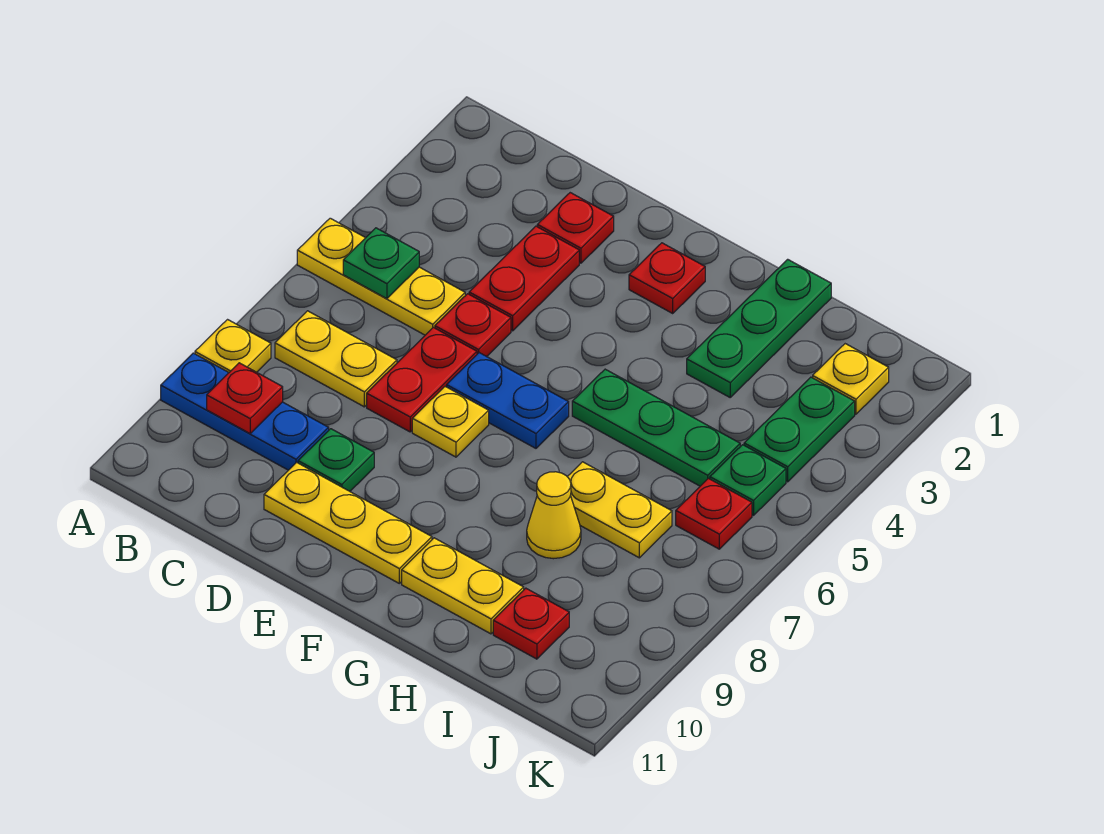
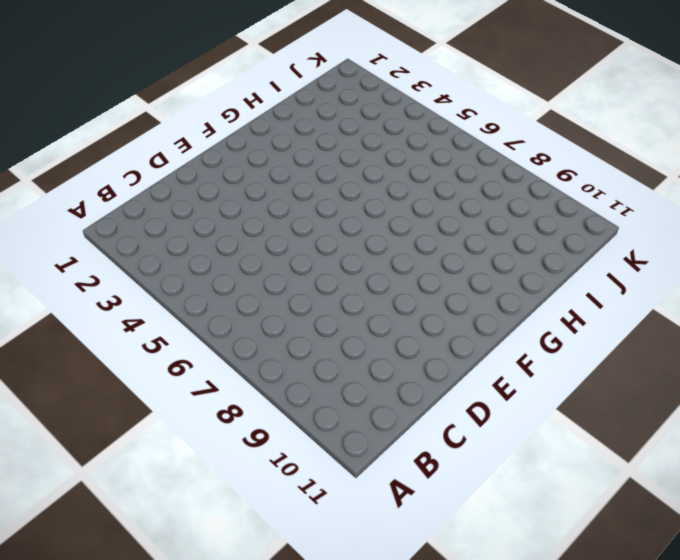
none -> yellow plate A5:C5 level 1
none -> yellow plate A8 level 1
none -> blue plate A9:C9 level 1

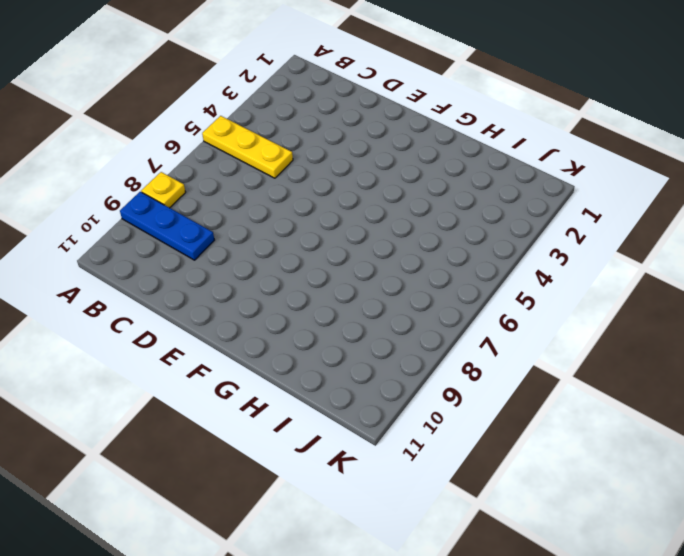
none -> yellow plate B7:C7 level 1
none -> red plate D2 level 1
none -> red plate D3:D4 level 1

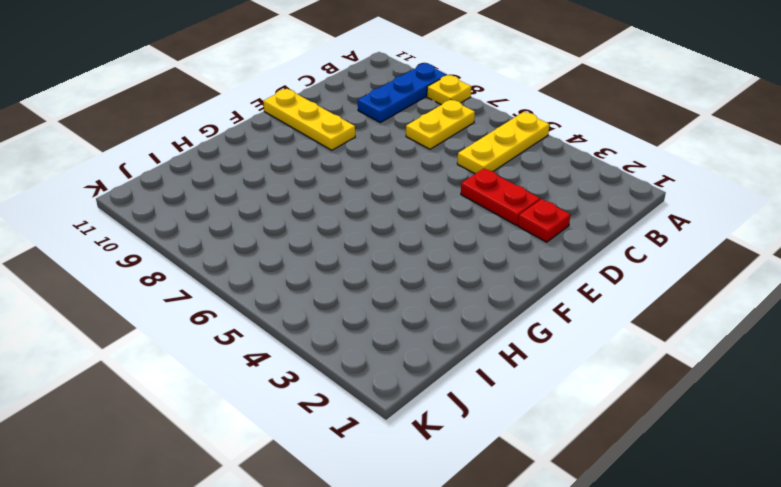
yellow plate E9:E11 level 1 -> yellow plate D10:F10 level 1
none -> red plate D5 level 1
none -> red plate D6:D7 level 1
none -> green plate D9 level 1

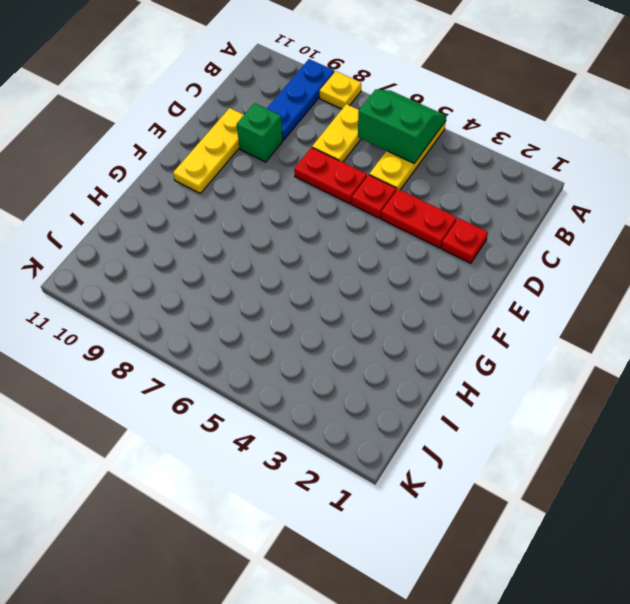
green slope A5:B6 level 2 top B -> green plate B5 level 2
green brick D9 level 1 -> green plate D9 level 1
none -> blue plate E6:F6 level 1
none -> yellow plate E7 level 1
none -> red plate F2 level 1

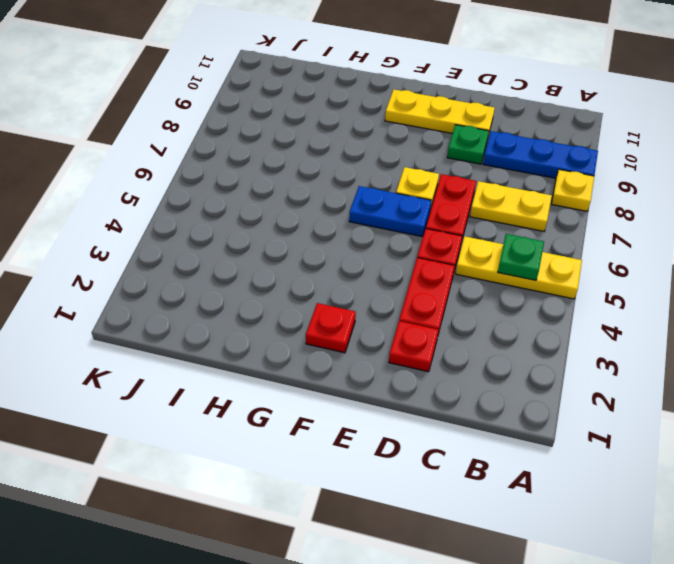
none -> green plate G5:I5 level 1
none -> yellow plate G10:H10 level 1
none -> green plate H1:H3 level 1

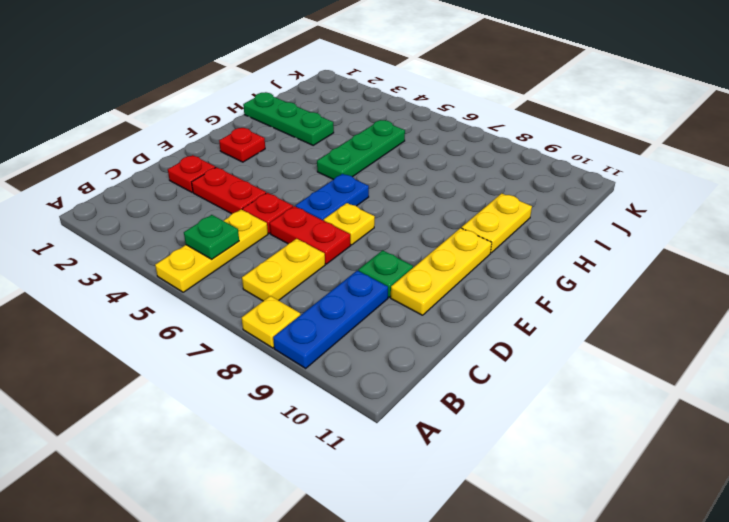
none -> yellow plate H7:I7 level 1
none -> yellow cone H8 level 1
none -> red plate I10 level 1

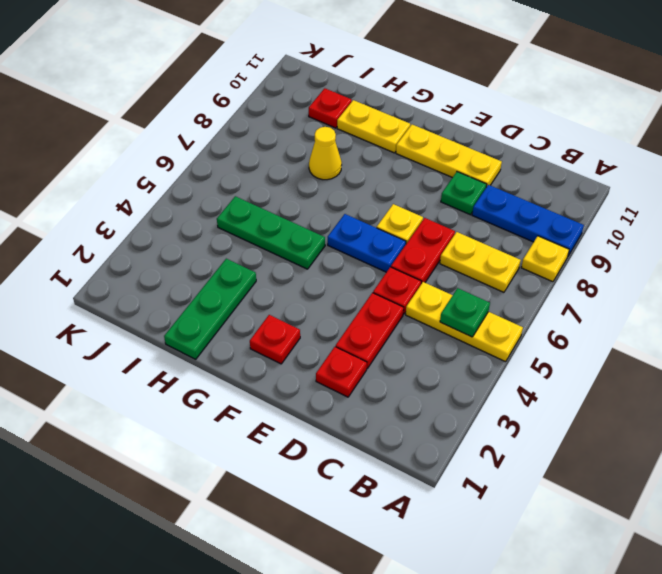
none -> yellow plate H7:I7 level 1
none -> yellow plate J2 level 1
none -> green plate J3:J4 level 1

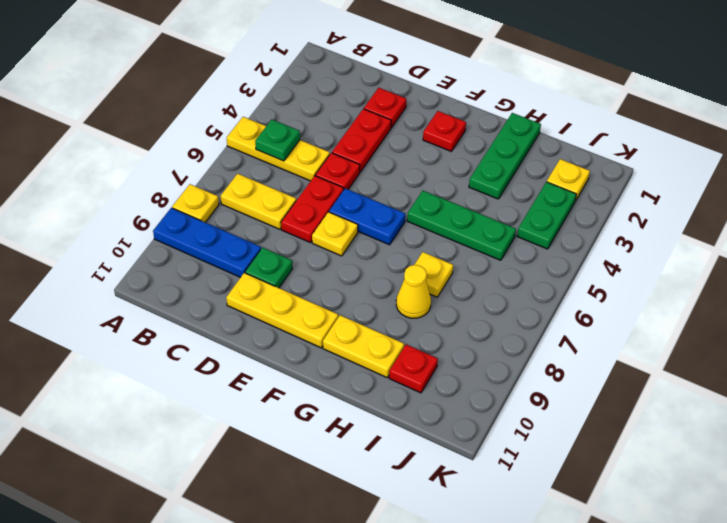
yellow plate H7 level 1 -> yellow plate H7:I7 level 1
none -> green plate J5 level 1
none -> red plate J6 level 1
none -> red plate B9 level 2

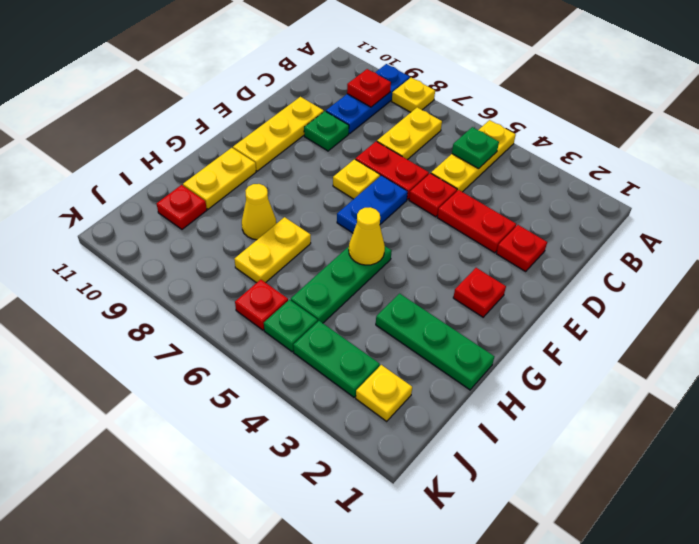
yellow cone G5 level 2 -> none

